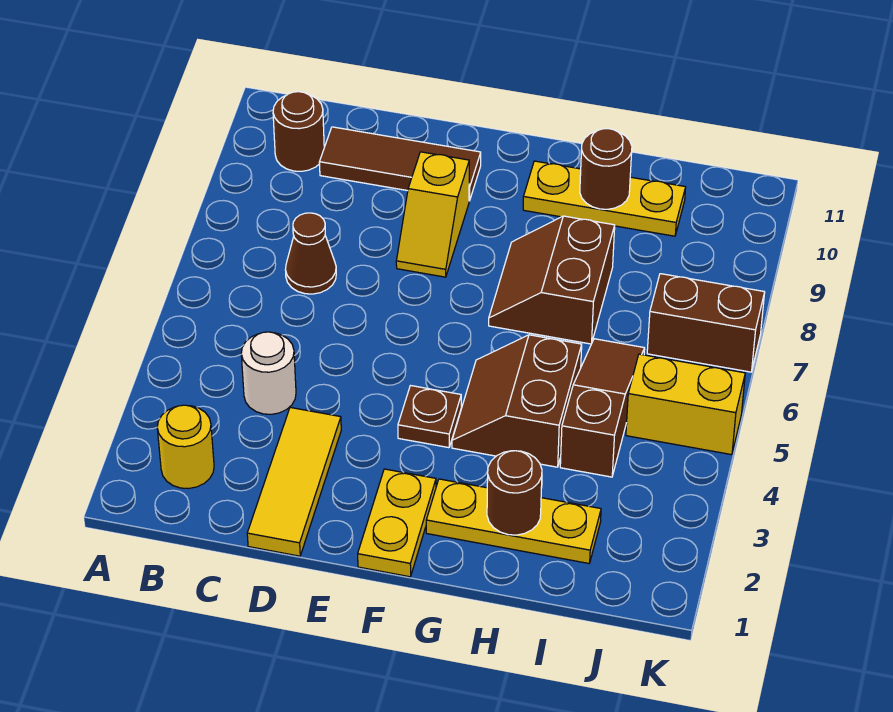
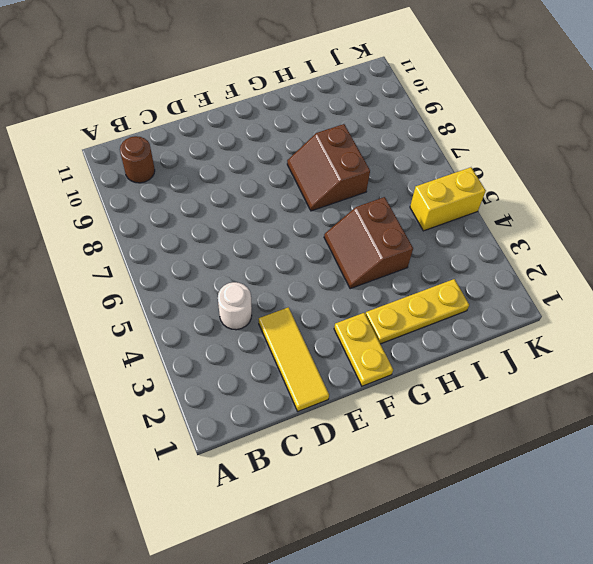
none -> yellow round brick B2 level 1
none -> brown cone C7 level 1
none -> brown tile C10:E10 level 1

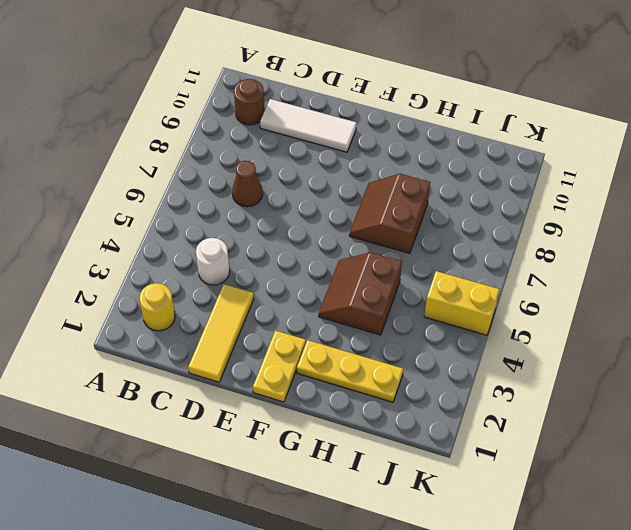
white tile C10:E10 level 1 -> brown tile C10:E10 level 1
none -> yellow slope E8:E9 level 1 top 9
none -> brown plate F4 level 1
none -> yellow plate G10:I10 level 1

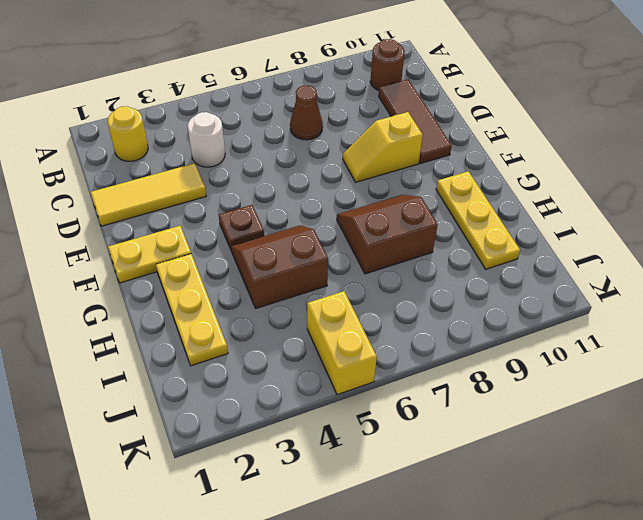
none -> brown slope I4:I6 level 1 top 4
none -> brown brick J7:K7 level 1
none -> brown round brick H2 level 2

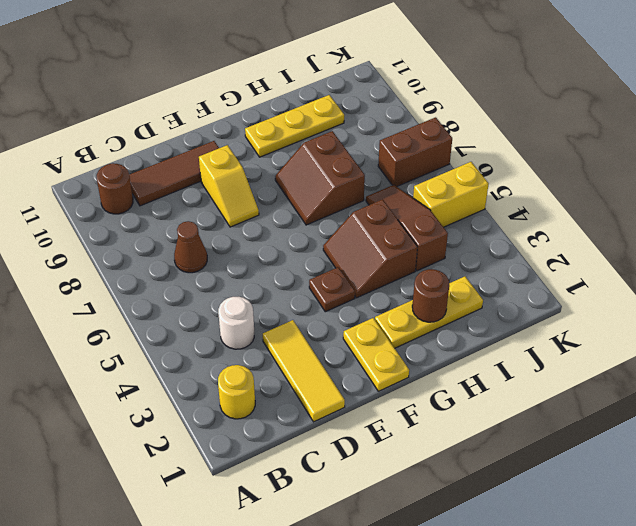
none -> brown round brick H10 level 2

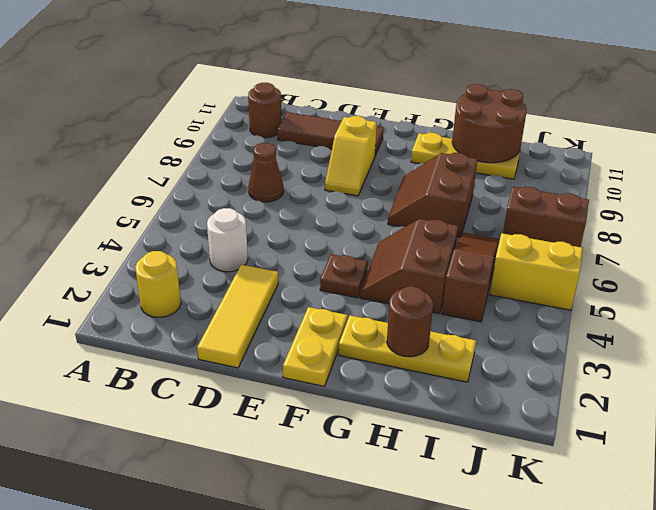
brown round brick H10:I11 level 2 -> brown round brick H10 level 2

